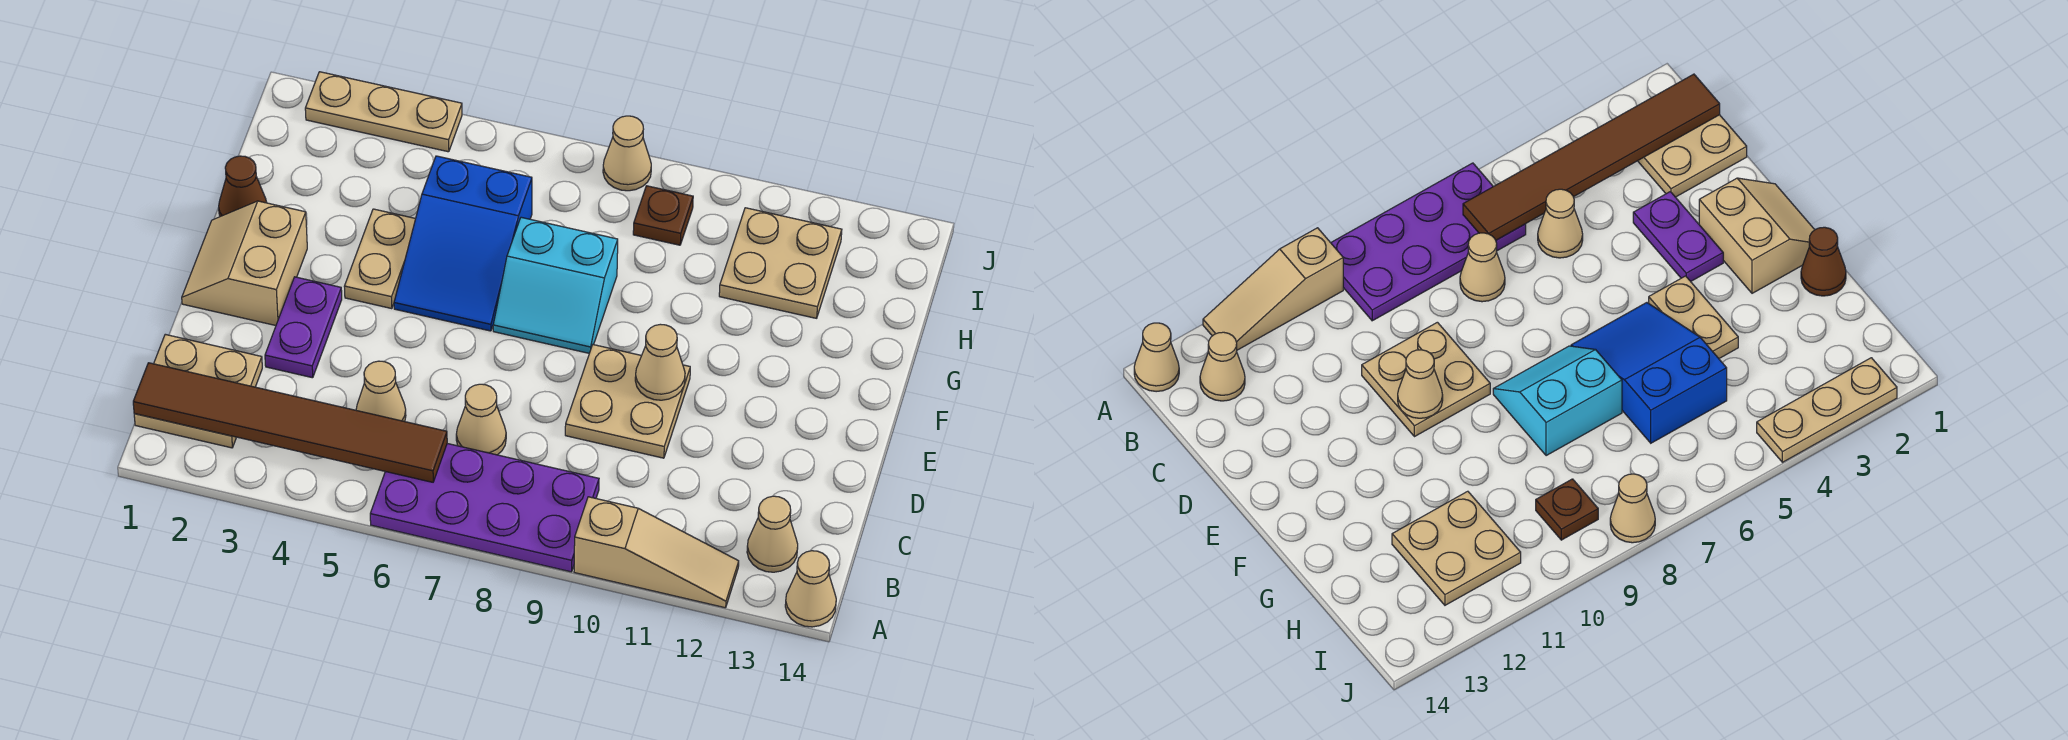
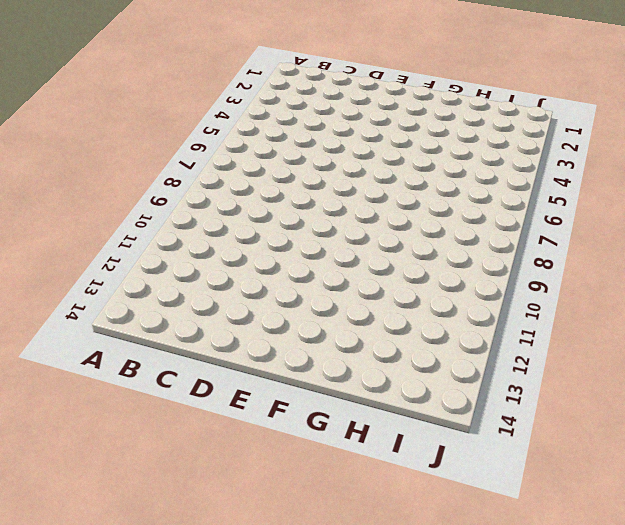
none -> purple plate A6:B9 level 1
none -> tan slope A10:A12 level 1 top 10
none -> tan cone A14 level 1

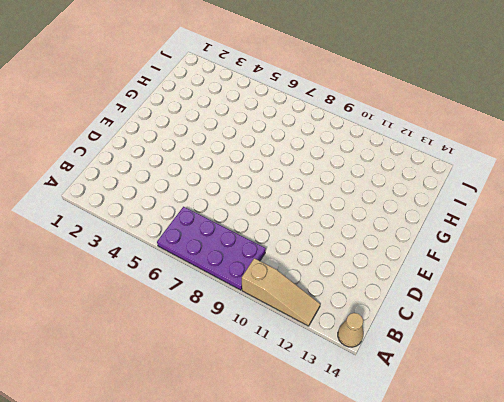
none -> tan plate B1:C2 level 1
none -> tan cone B13 level 1
none -> tan cone C5 level 1

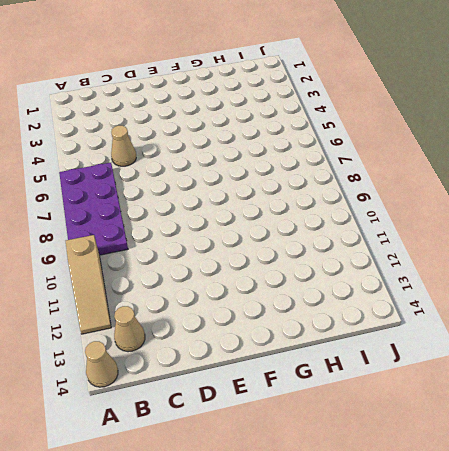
none -> tan plate B1:C2 level 1
none -> tan cone C7 level 1
none -> purple plate D3:E3 level 1

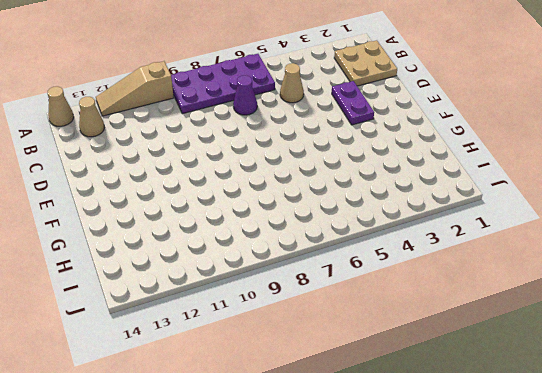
purple cone C7 level 1 -> tan cone C7 level 1
none -> tan plate D9:E10 level 1
none -> tan slope E1:F2 level 1 top 2
none -> tan plate F4:G4 level 1

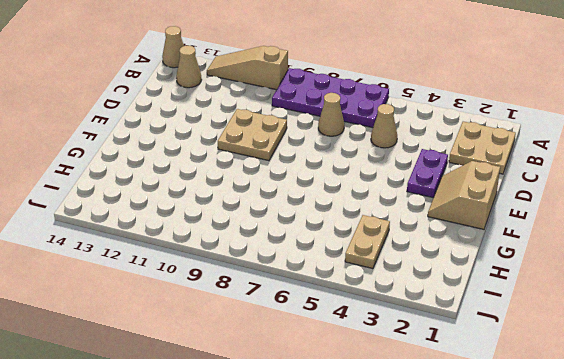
tan slope E1:F2 level 1 top 1 -> tan slope E1:F2 level 1 top 2
tan plate H4:I4 level 1 -> tan plate F4:G4 level 1
none -> blue slope F5:H6 level 1 top H
none -> cyan slope F7:G8 level 1 top G
none -> brown cone G1 level 1

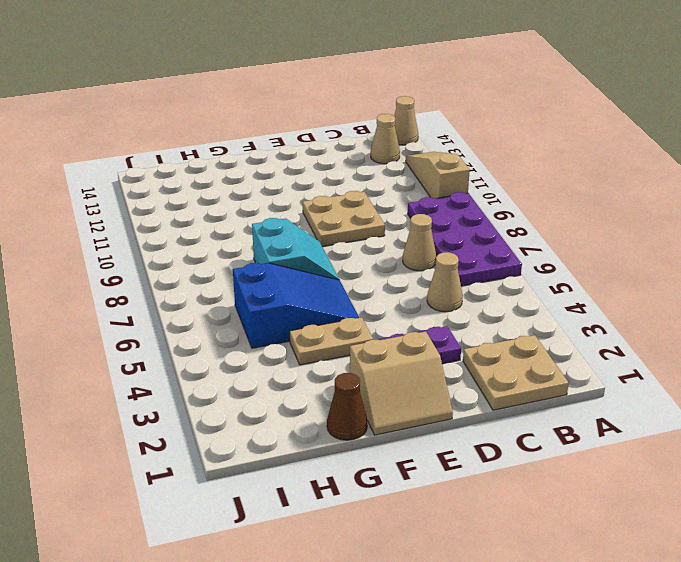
none -> tan plate H11:I12 level 1
none -> brown plate I9 level 1
none -> tan plate J2:J4 level 1

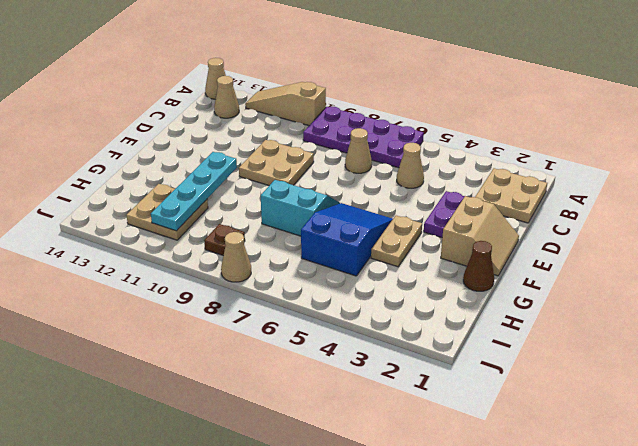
cyan plate F11:I11 level 2 -> none
none -> tan plate J2:J4 level 1
none -> brown tile B1:B6 level 2
none -> tan cone E10 level 2

